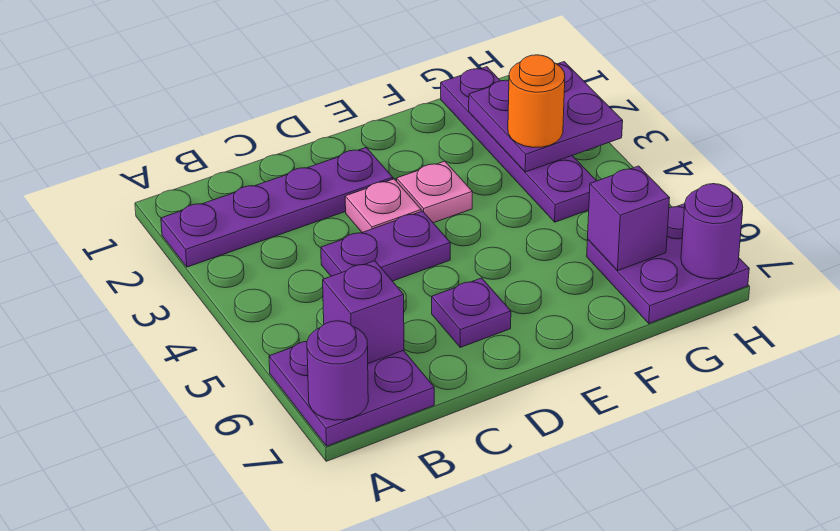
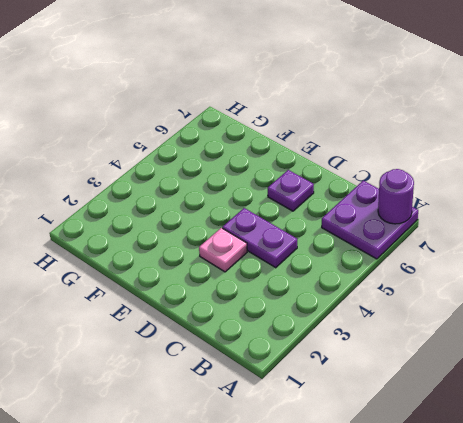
none -> purple plate A2:D2 level 1
none -> pink plate E3 level 1
none -> purple plate G1:G4 level 1

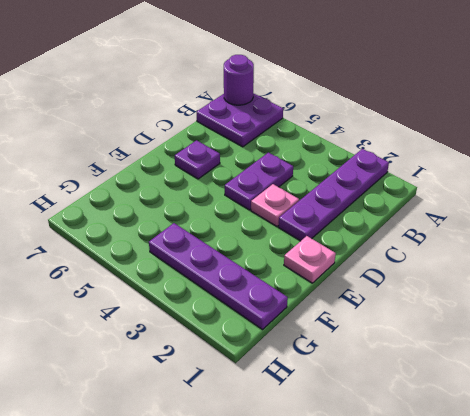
pink plate E1 level 1 -> pink plate E3 level 1
none -> purple plate G6:H7 level 1
none -> purple brick B6 level 2
none -> purple plate G2:H3 level 2

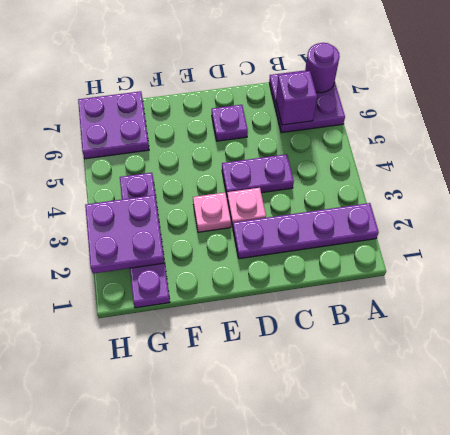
none -> purple brick G6 level 2
none -> purple round brick H7 level 2
none -> orange round brick G3 level 3

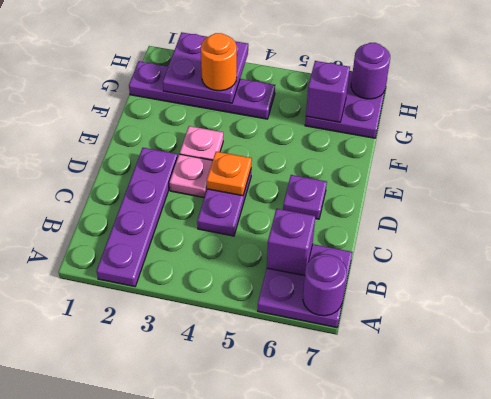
orange plate D4 level 2 -> none

